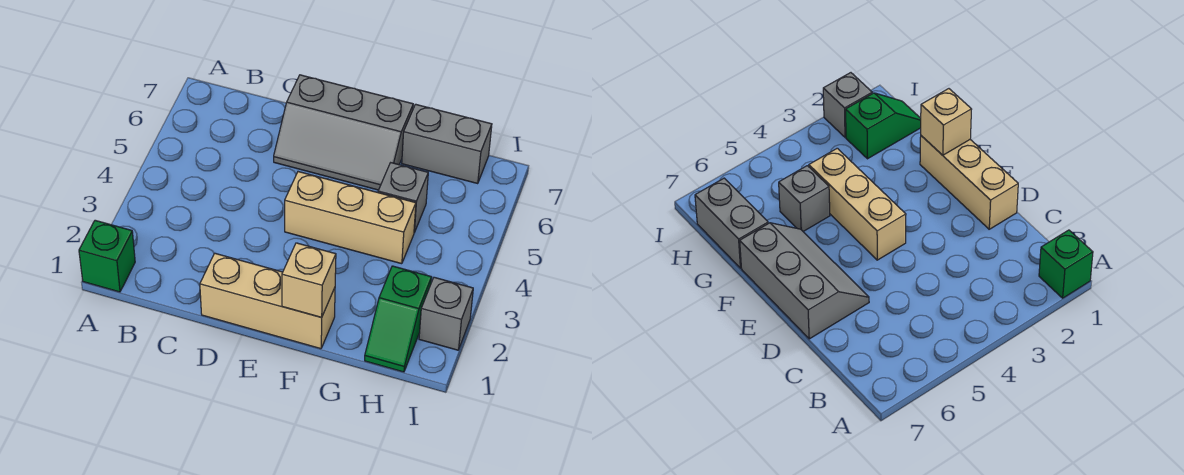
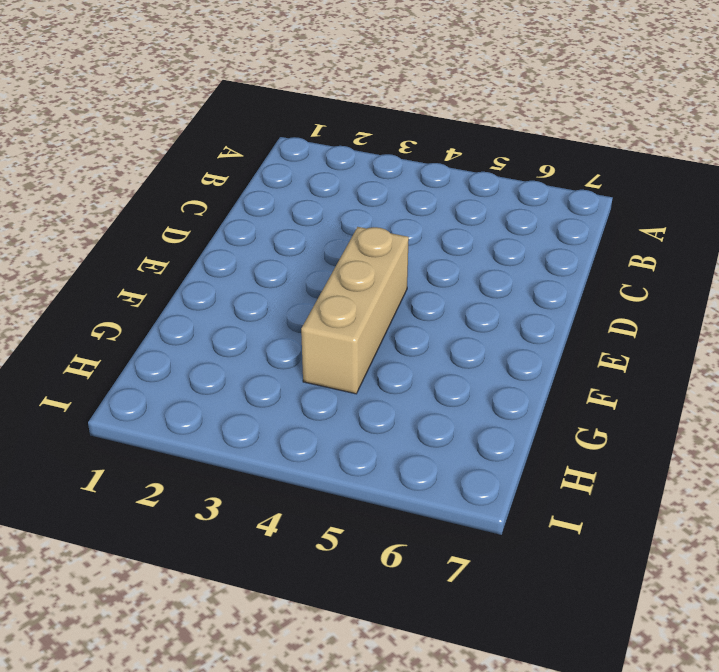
none -> green brick A1 level 1
none -> tan brick D1:F1 level 1

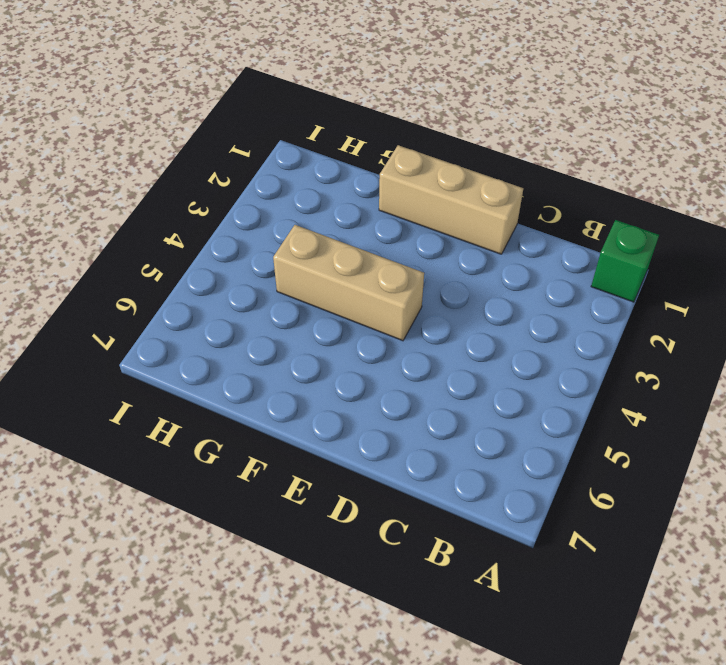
none -> grey slope D6:F7 level 1 top 7
none -> grey brick G5 level 1

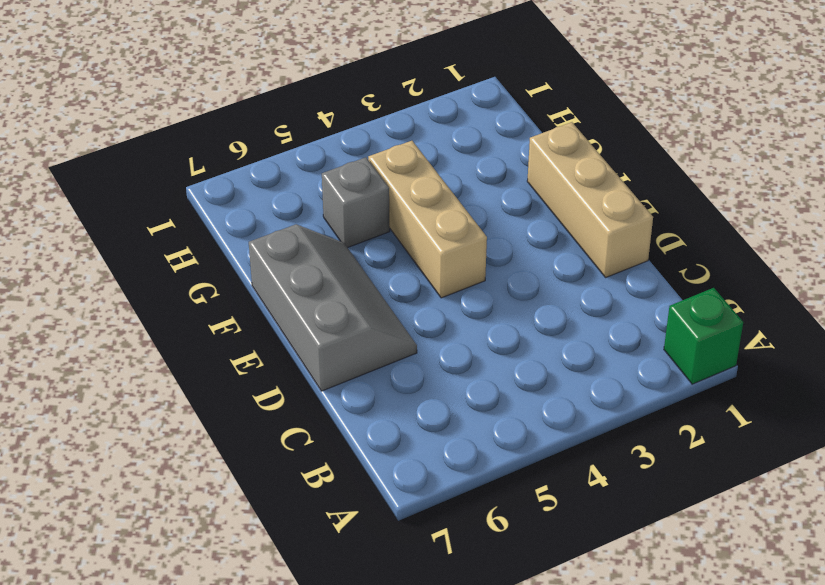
none -> grey brick G7:H7 level 1
none -> green slope H1:H2 level 1 top 2

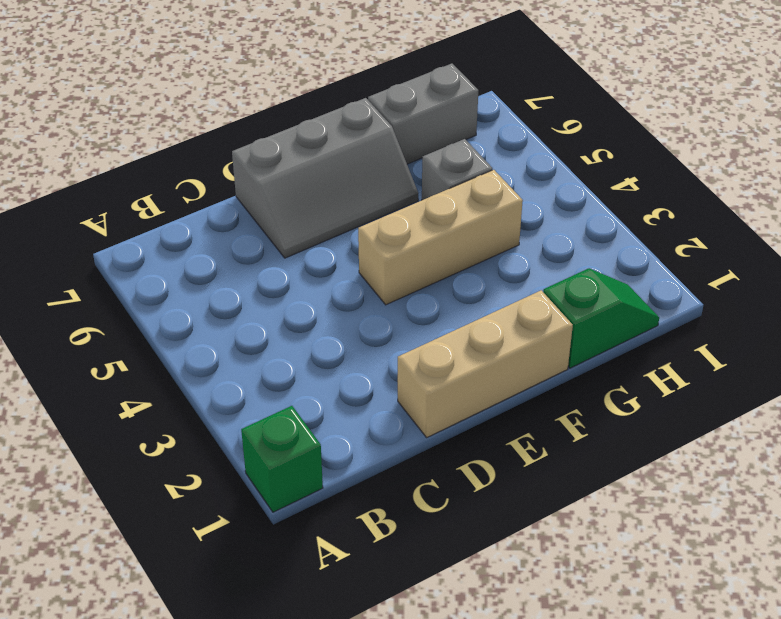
green slope G1:H1 level 1 top G -> green slope H1:H2 level 1 top 2
none -> grey brick I2 level 1
none -> tan brick F1 level 2

